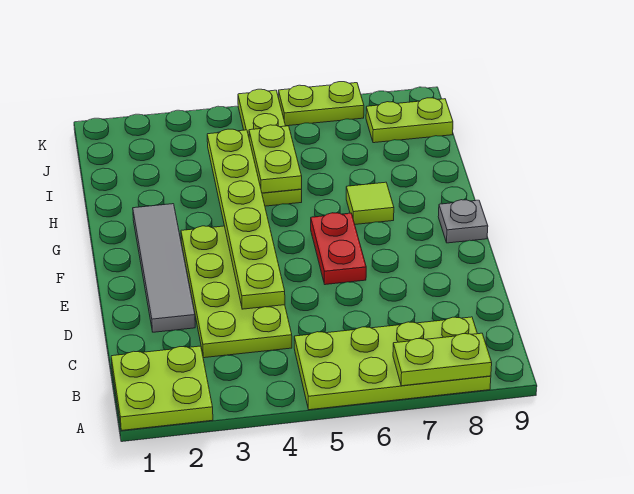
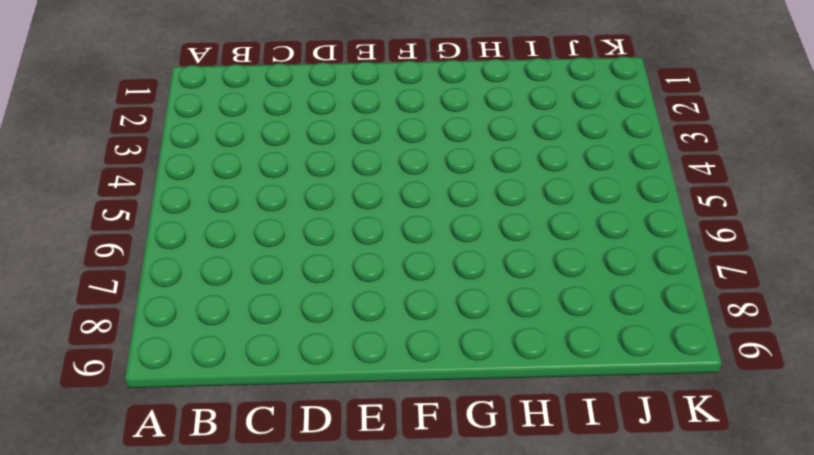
none -> lime plate A1:B2 level 1
none -> lime plate A5:B8 level 1
none -> lime plate C3:F4 level 1

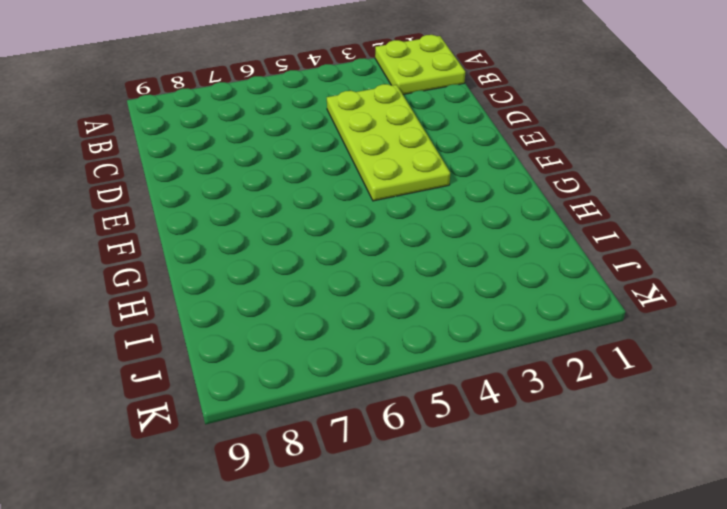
none -> lime plate A5:B8 level 1
none -> grey tile D2:G2 level 1
none -> red plate E6:F6 level 1

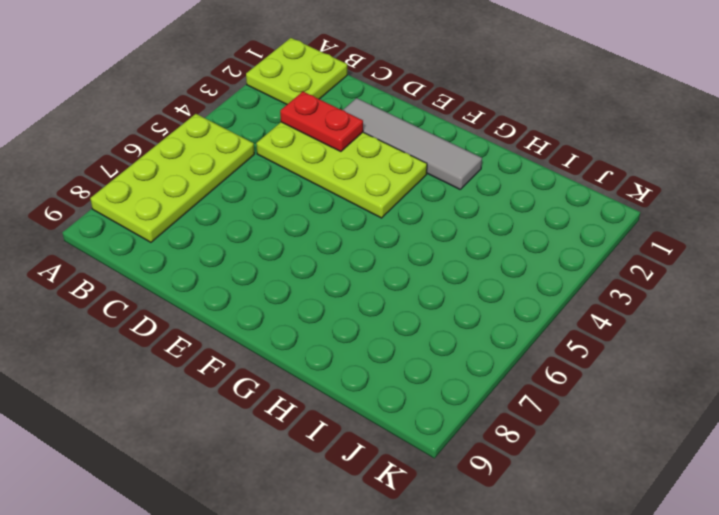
red plate C3:D3 level 2 -> red plate E6:F6 level 1
none -> grey plate F9 level 1
none -> lime tile G7 level 1
none -> lime plate H5:K5 level 1

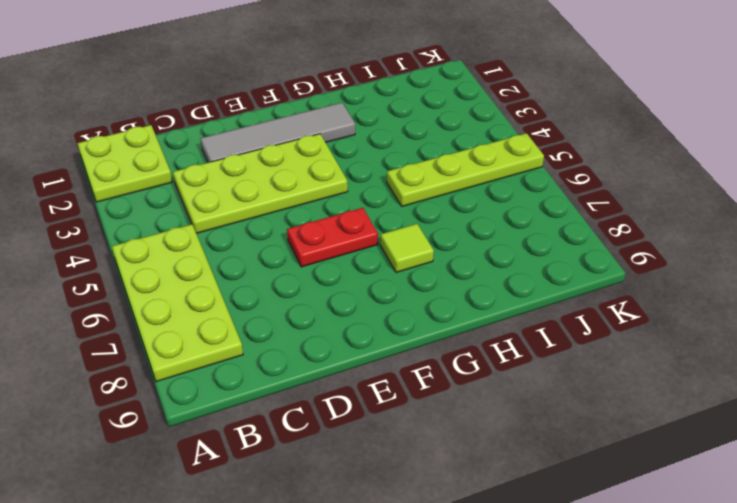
none -> grey plate F9 level 1
none -> lime plate J8:J9 level 1
none -> lime plate K6:K7 level 1

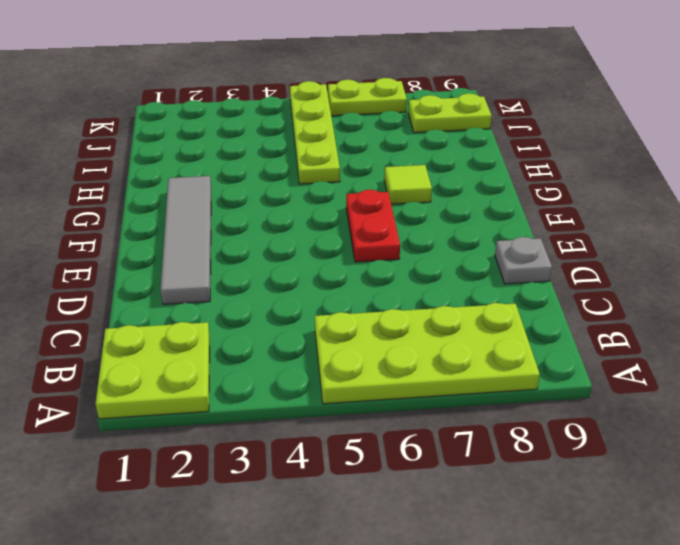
grey plate D9 level 1 -> grey plate F9 level 1
none -> lime plate C3:F4 level 1
none -> lime plate A7:A8 level 2
none -> lime plate D4:I4 level 2

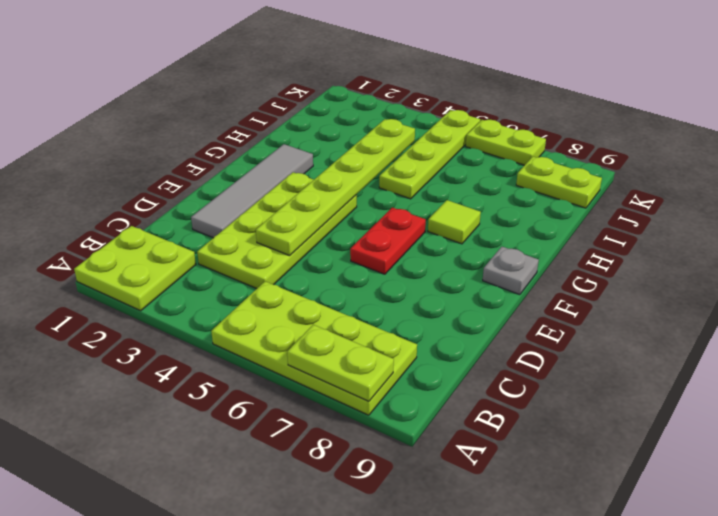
none -> lime plate H5:I5 level 2

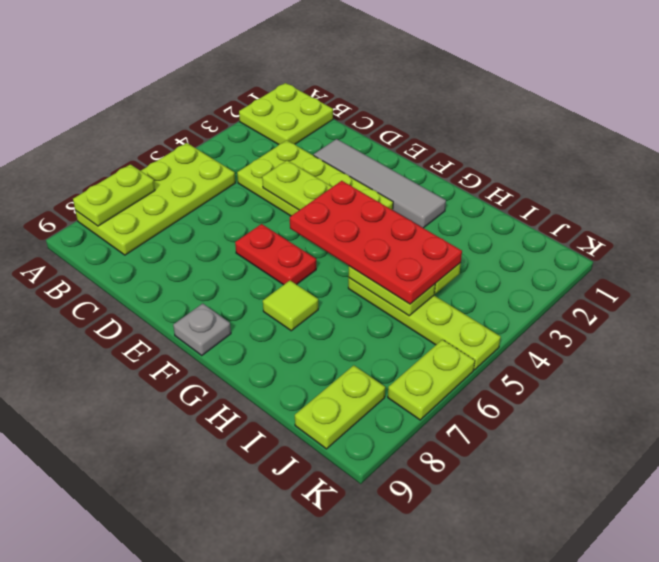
red plate F4:I5 level 3 -> none

